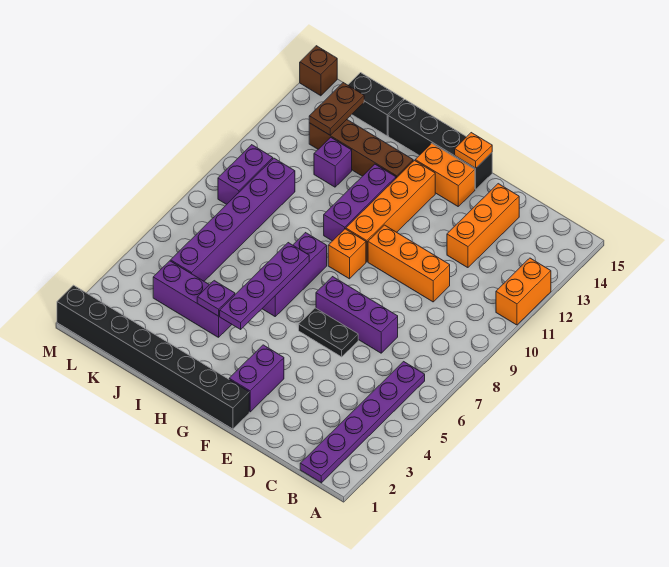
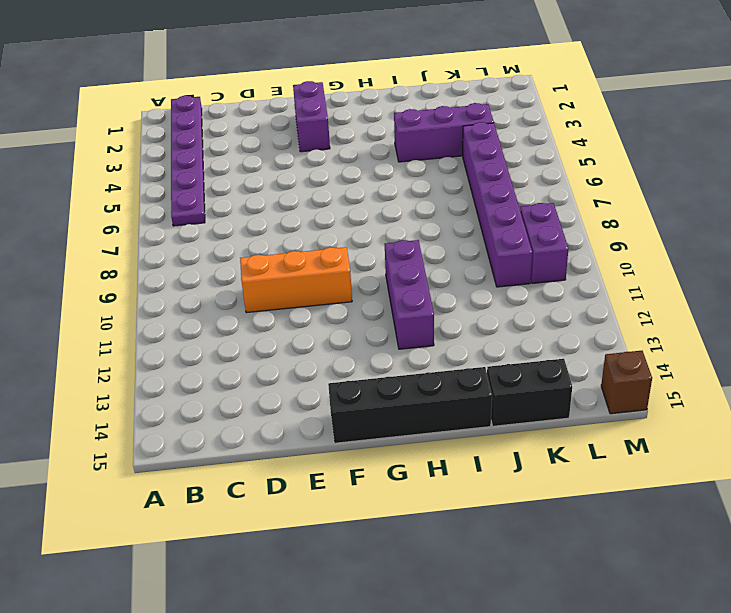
none -> orange brick A11:A12 level 1
none -> purple brick D7:F7 level 1
none -> orange brick D12:D14 level 1

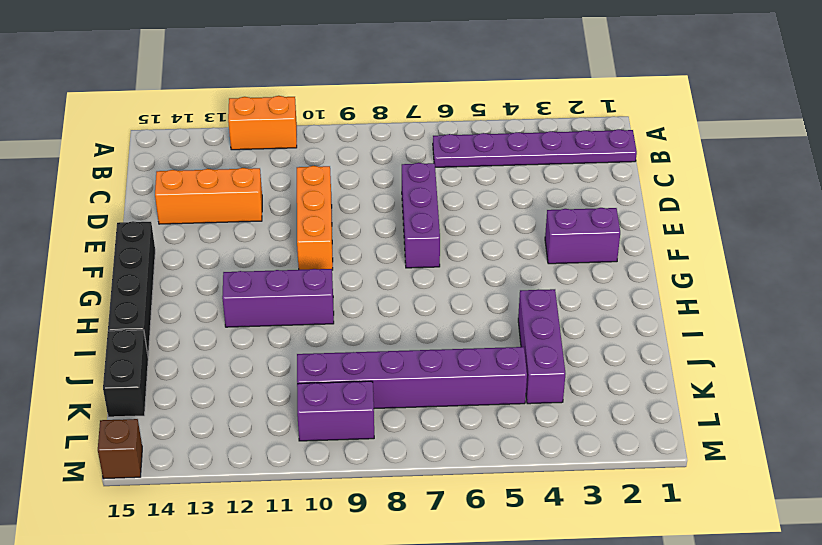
none -> black plate E6:F6 level 1
none -> black brick F1:M1 level 1
none -> orange brick F14:G14 level 1

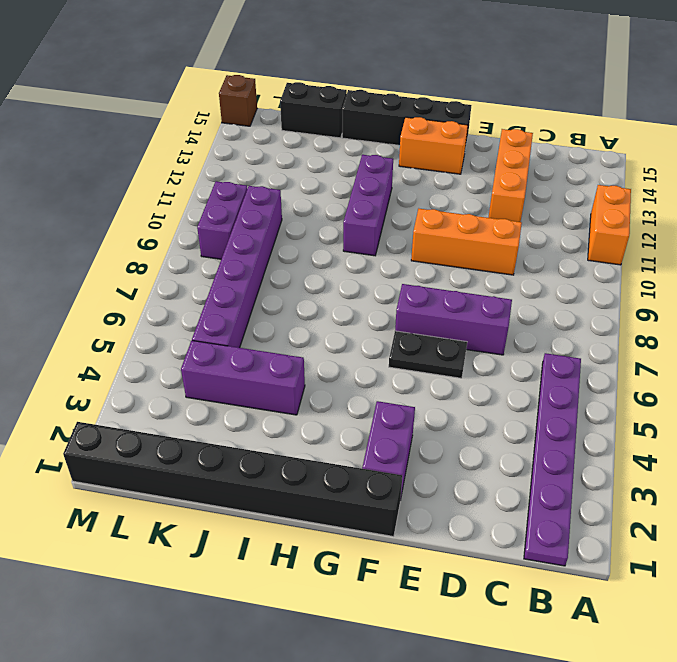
none -> orange brick G9 level 1
none -> orange brick G10:G13 level 1
none -> purple brick H6:H8 level 1

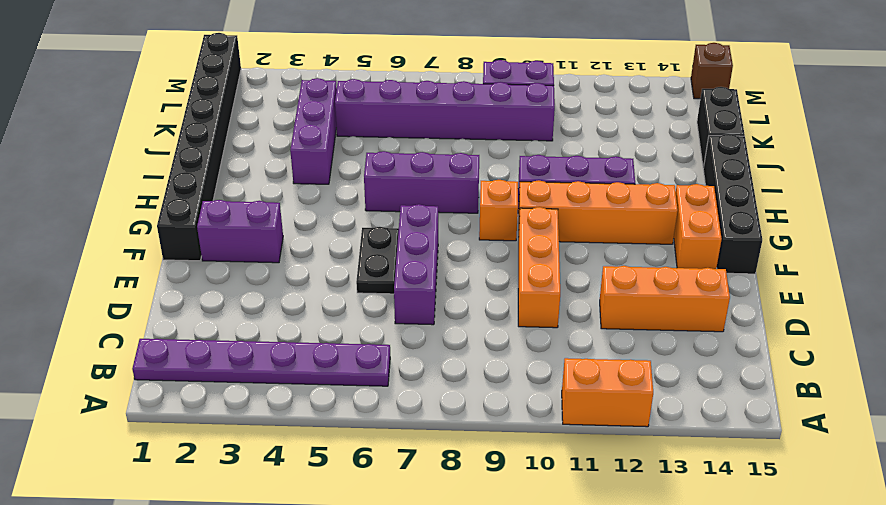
none -> brown brick H13:K13 level 1
none -> purple brick J12 level 1
none -> orange plate F15 level 2

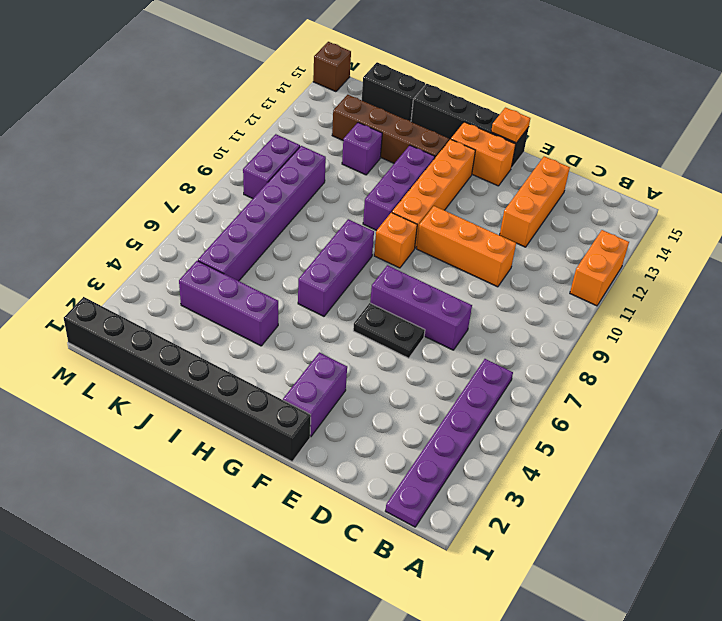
none -> purple plate H4:H7 level 2
none -> purple plate I4 level 2
none -> brown plate K13:K14 level 2

